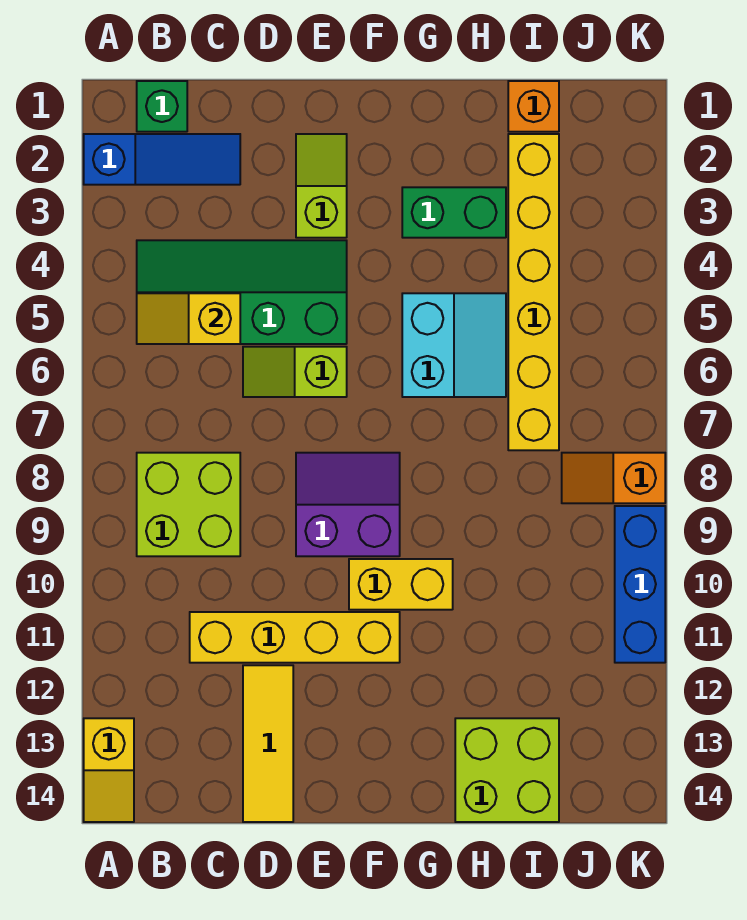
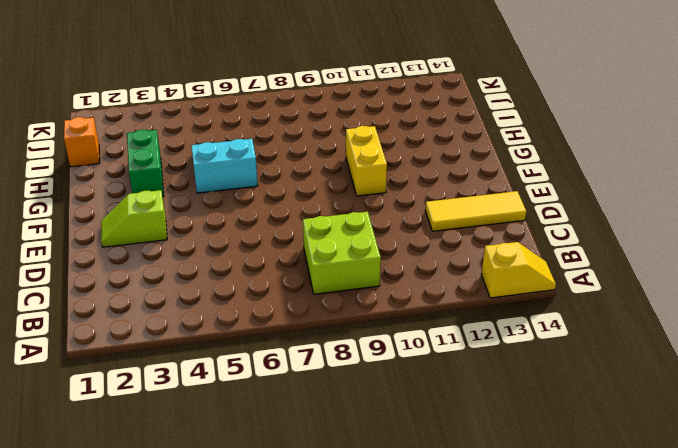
none -> blue slope A2:C2 level 1 top A
none -> green brick B1 level 1
none -> green slope B4:E5 level 1 top 5

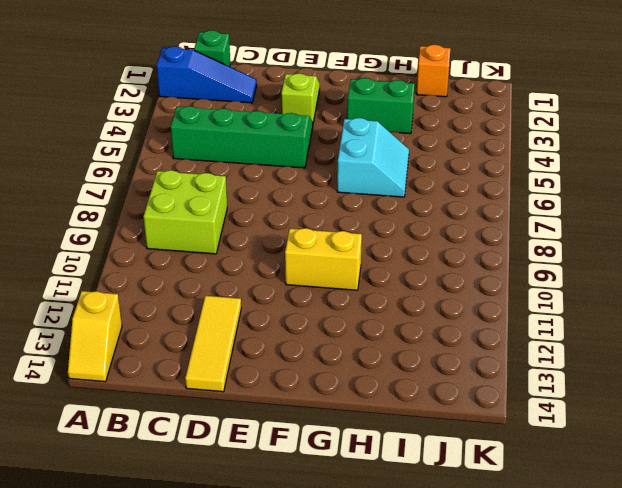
none -> yellow brick C11:F11 level 1
none -> lime slope D6:E6 level 1 top E
none -> purple slope E8:F9 level 1 top 9

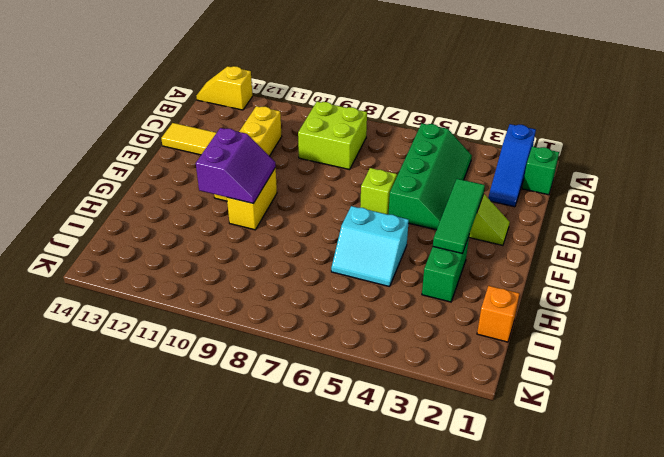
green tile E3:G3 level 2 -> none
purple slope F10:G11 level 2 top 11 -> purple slope E8:F9 level 1 top 9
none -> lime brick H13:I14 level 1
none -> yellow brick I2:I7 level 1
none -> orange slope J8:K8 level 1 top K

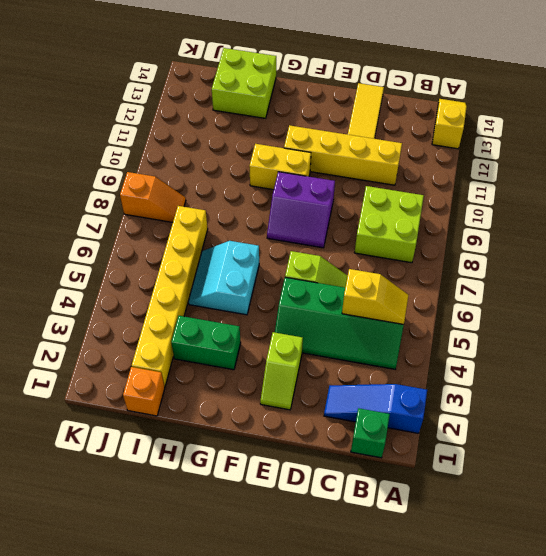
none -> blue brick K9:K11 level 1

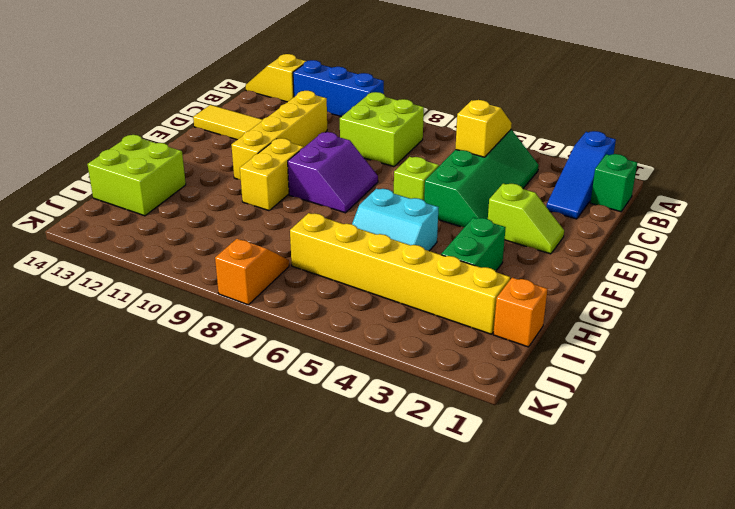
blue brick A10:A12 level 1 -> blue brick K9:K11 level 1

